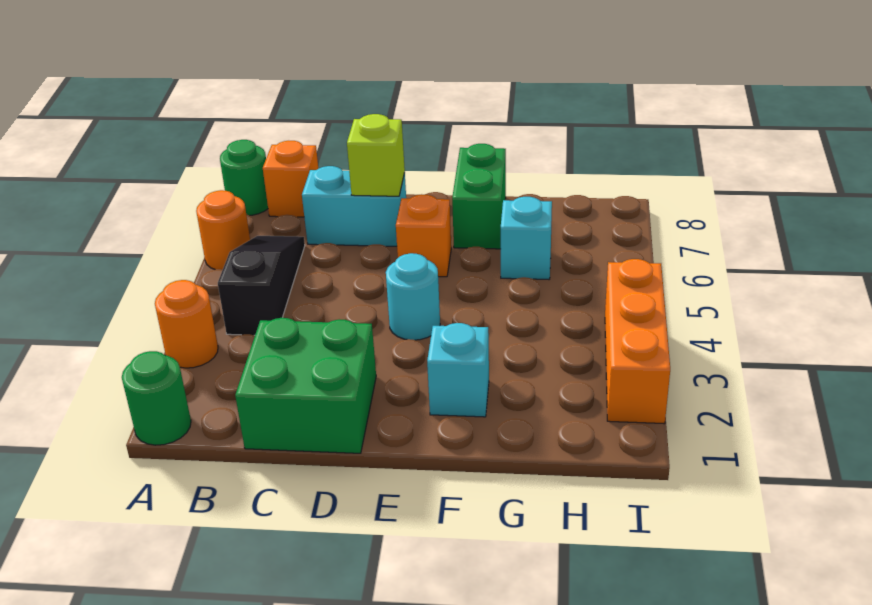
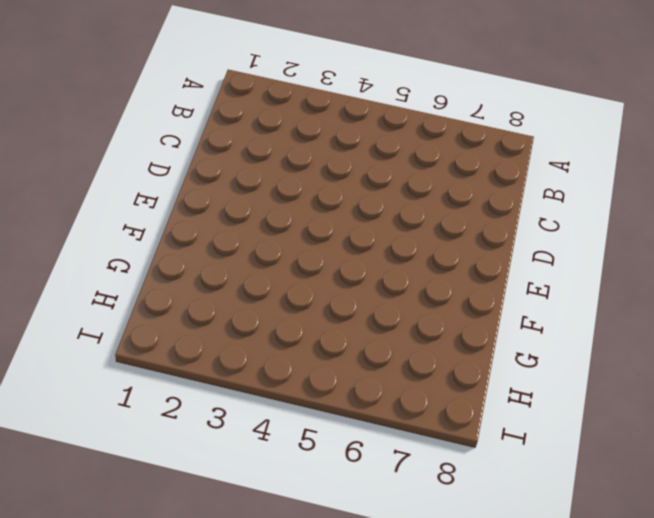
none -> green round brick A1 level 1
none -> orange round brick A3 level 1
none -> orange round brick A6 level 1

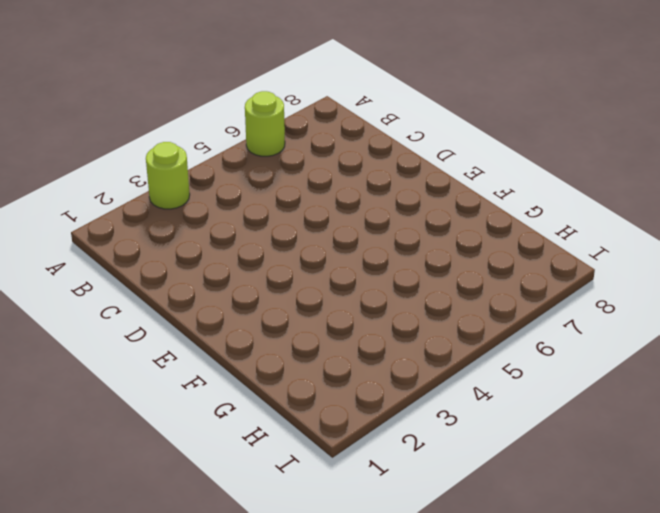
lime round brick A3 level 1 -> orange round brick A3 level 1
lime round brick A6 level 1 -> orange round brick A6 level 1
none -> green round brick A1 level 1
none -> green round brick A8 level 1
none -> black slope B4:B6 level 1 top 4

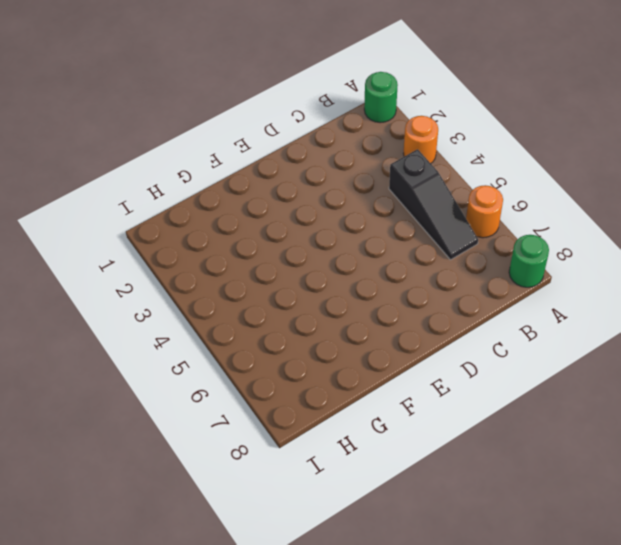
none -> orange brick B8 level 1
none -> green brick C1:D2 level 1
none -> cyan brick C7:D7 level 1

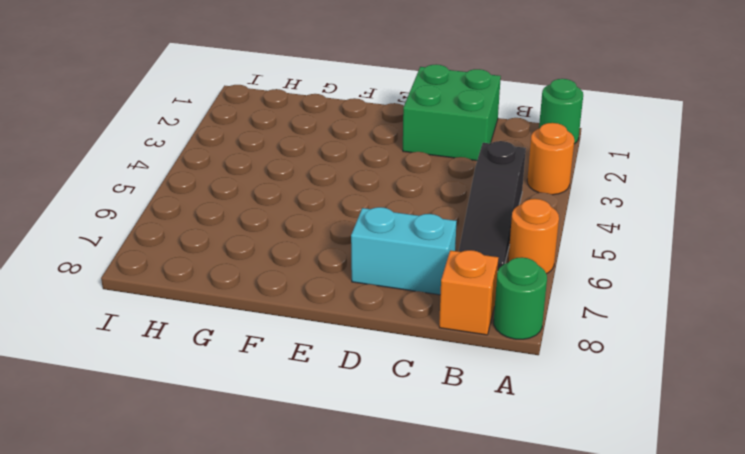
none -> cyan round brick E4 level 1
none -> orange brick E6 level 1
none -> cyan brick F2 level 1

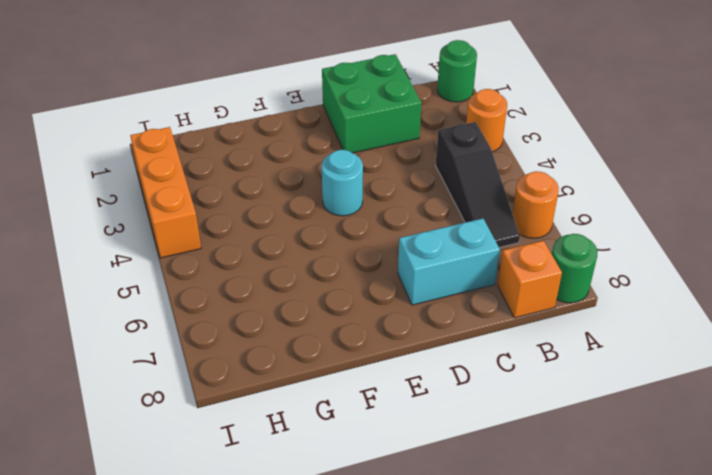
none -> orange brick E6 level 1
none -> cyan brick F2 level 1
none -> green brick F7:F8 level 1

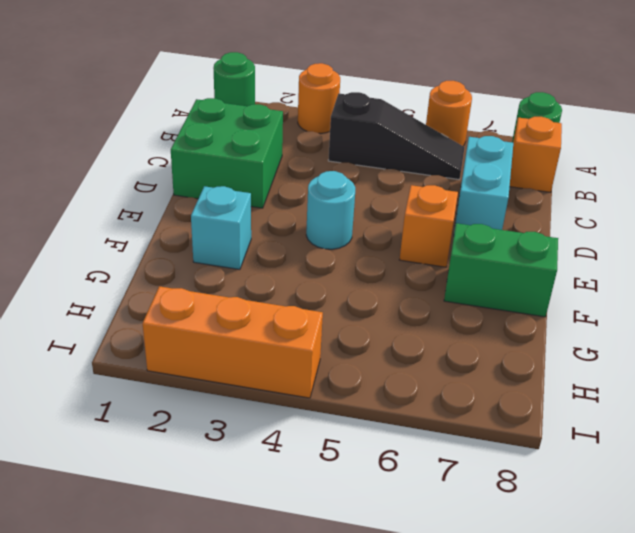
none -> cyan brick G6 level 1
none -> lime brick D7 level 2

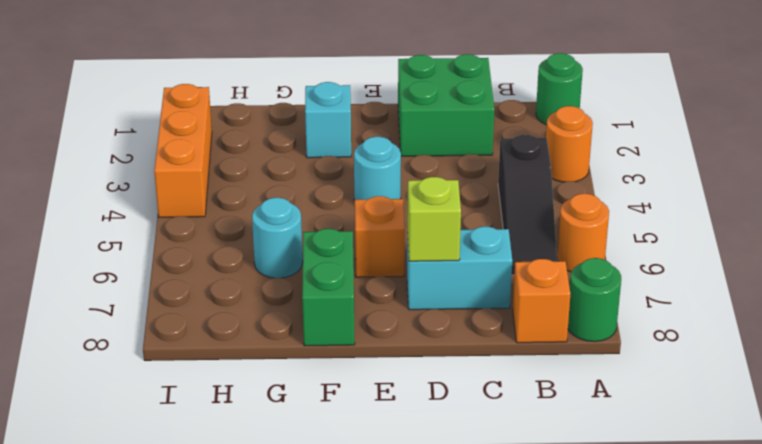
cyan round brick G6 level 1 -> cyan brick G6 level 1

